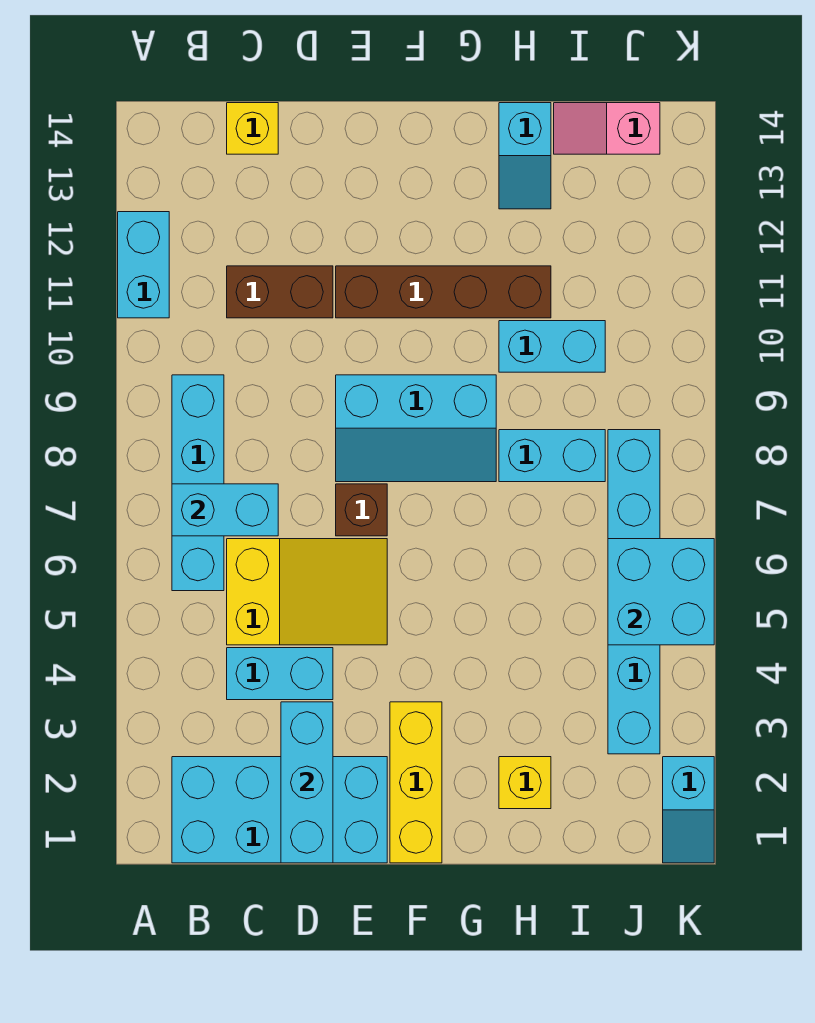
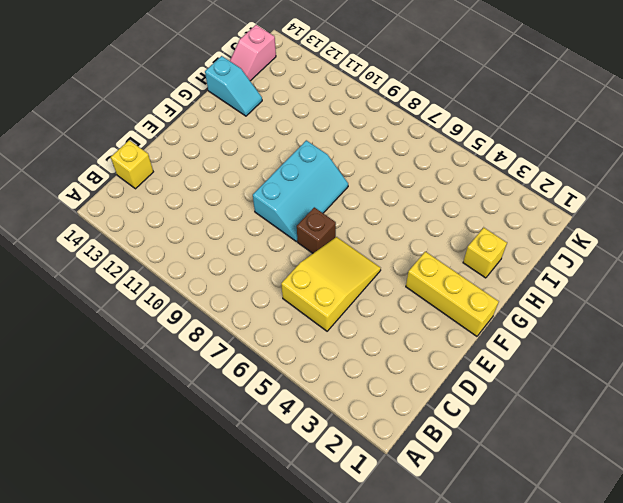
none -> cyan brick A11:A12 level 1
none -> cyan brick B1:E2 level 1
none -> cyan brick B6:B9 level 1

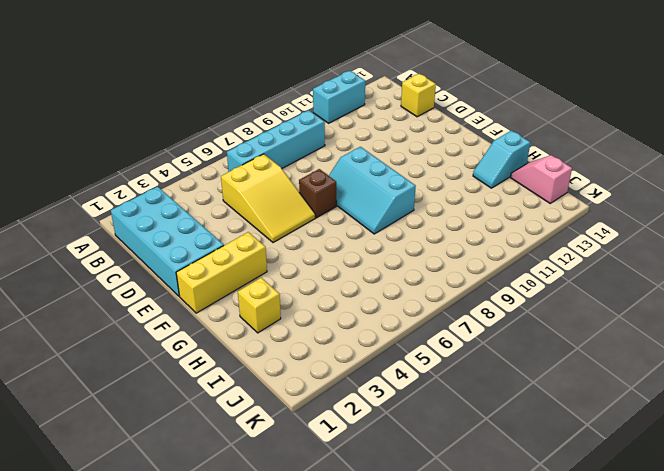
none -> cyan brick C4:D4 level 1
none -> brown brick C11:D11 level 1
none -> brown brick E11:H11 level 1

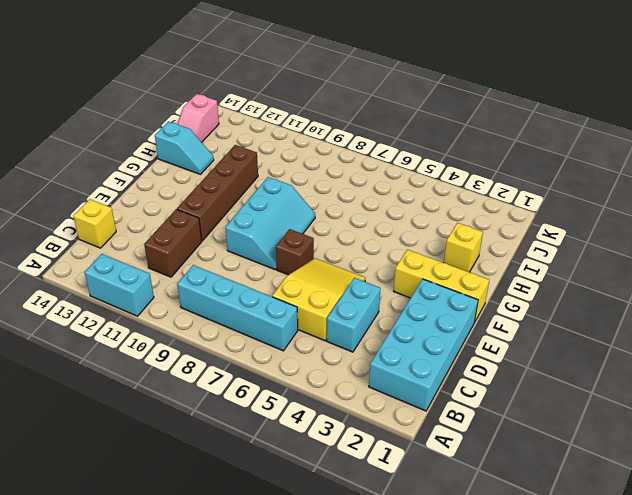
none -> cyan brick H8:I8 level 1
none -> cyan brick H10:I10 level 1
none -> cyan brick J3:J8 level 1

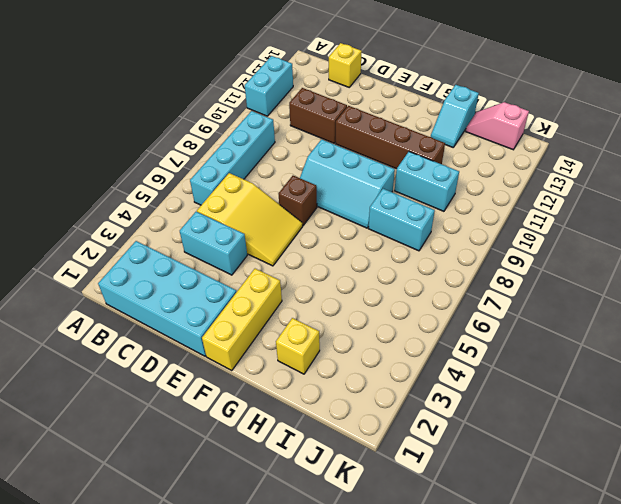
none -> cyan brick J3:J8 level 1
none -> cyan slope K1:K2 level 1 top 2
none -> cyan brick B7:C7 level 2

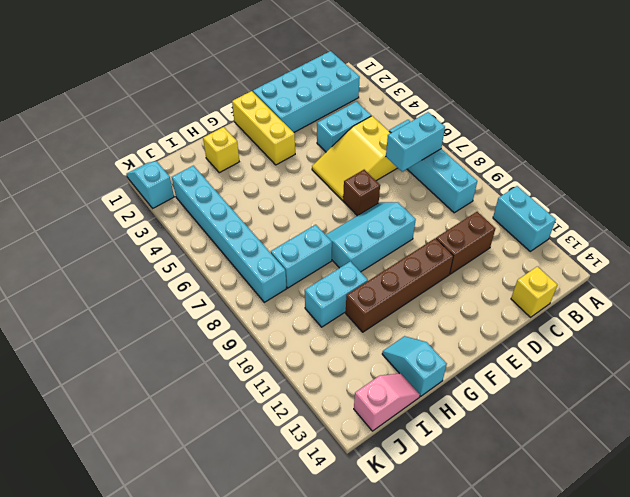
none -> cyan brick D1:D3 level 2
none -> cyan brick J5:K6 level 2

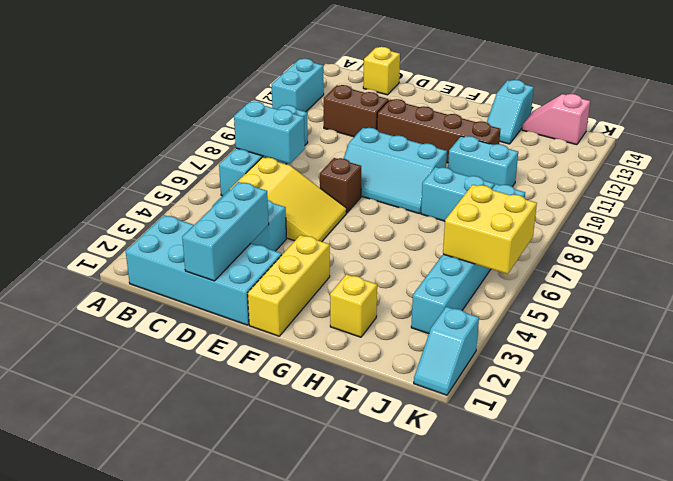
yellow brick J5:K6 level 2 -> cyan brick J5:K6 level 2

